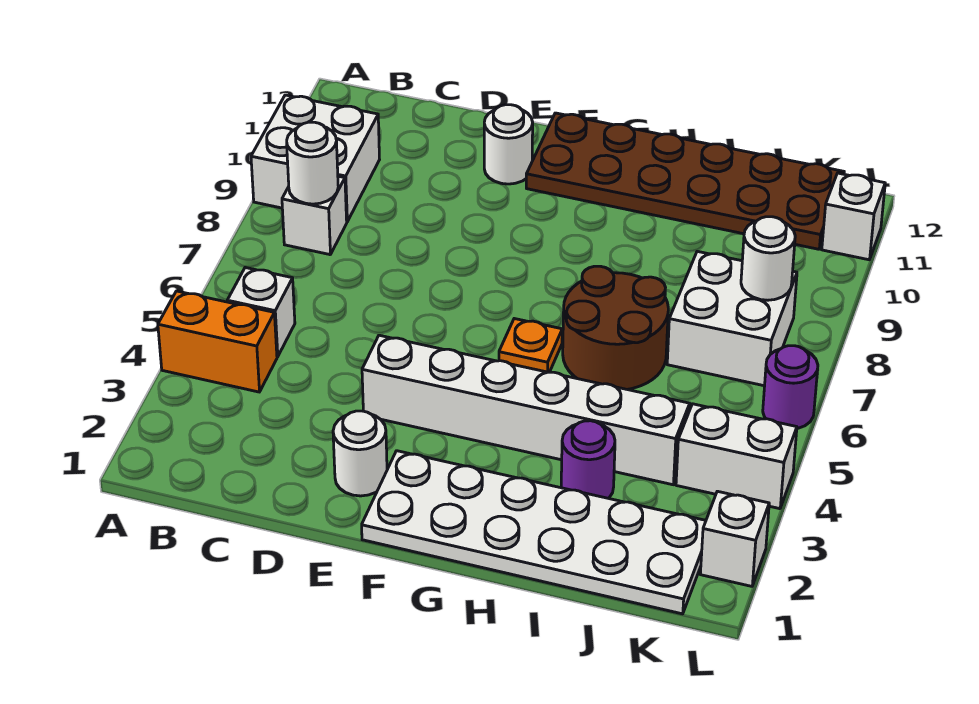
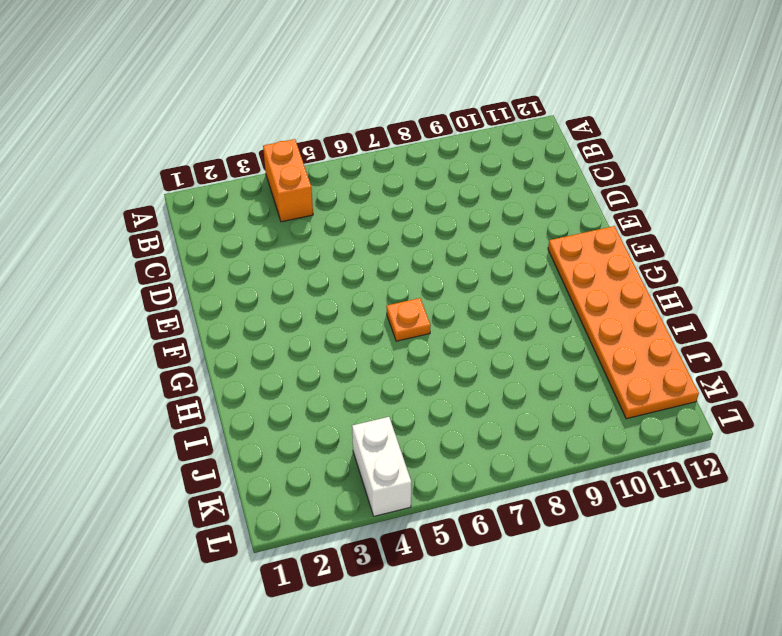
orange plate F11:K12 level 1 -> brown plate F11:K12 level 1
none -> white brick A9:B10 level 1
none -> white brick B5 level 1
none -> white brick B8 level 1

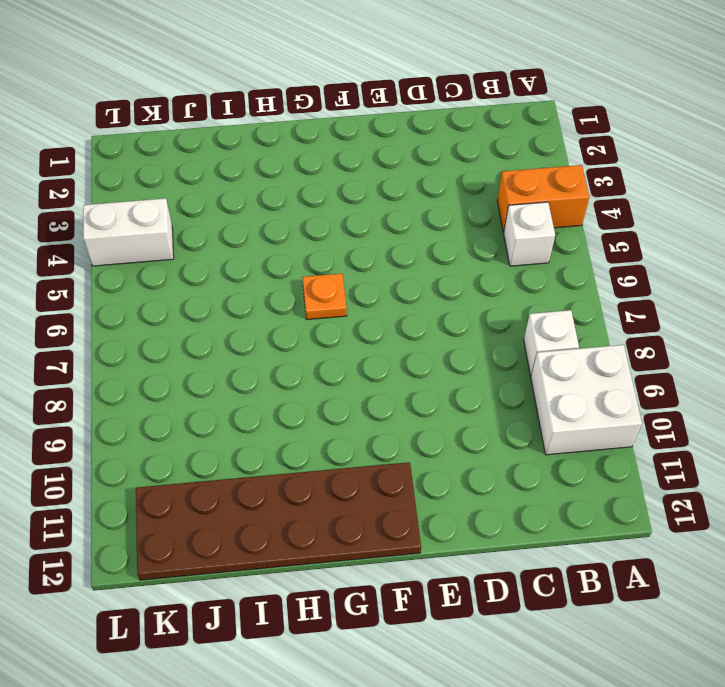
none -> white round brick E2 level 1
none -> white brick E4:J4 level 1
none -> white round brick E11 level 1

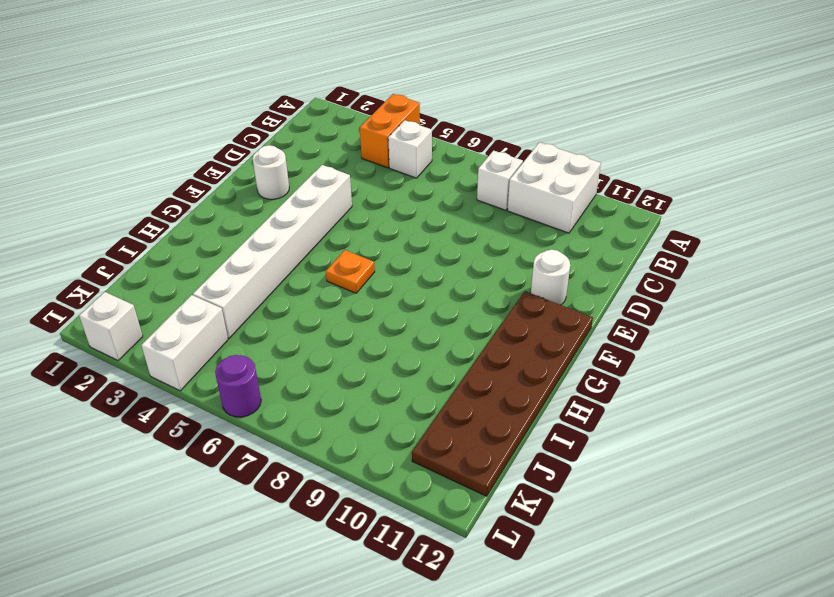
none -> white plate F1:K2 level 1
none -> brown round brick H6:I7 level 1
none -> purple round brick I3 level 1

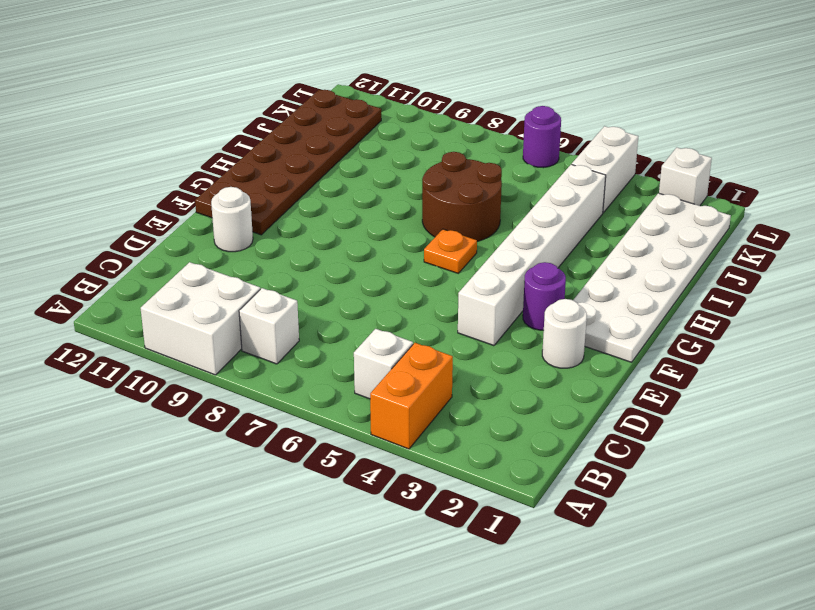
purple round brick F3 level 1 -> purple round brick I3 level 1
none -> white brick J7:K8 level 1
none -> white brick L11 level 1
none -> white round brick B8 level 2

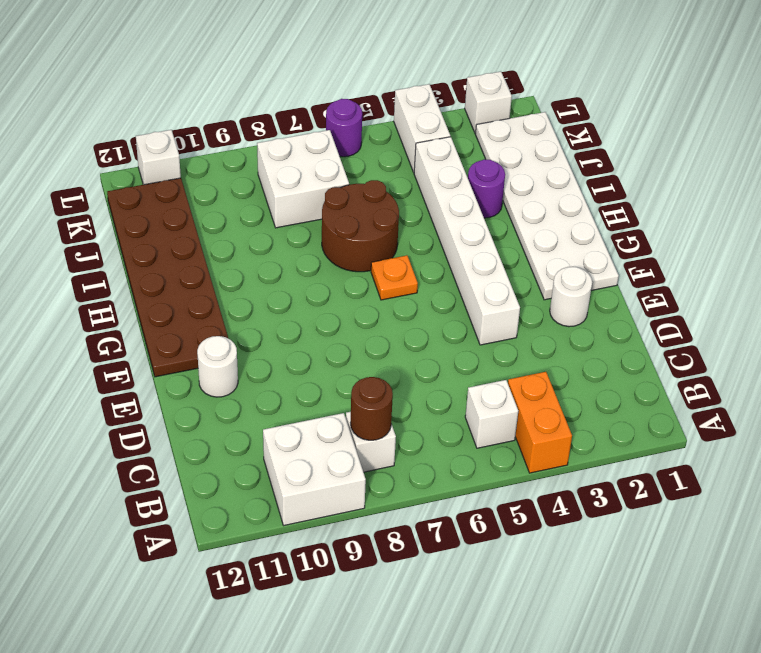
brown round brick B8 level 2 -> white round brick B8 level 2
none -> white round brick K8 level 2

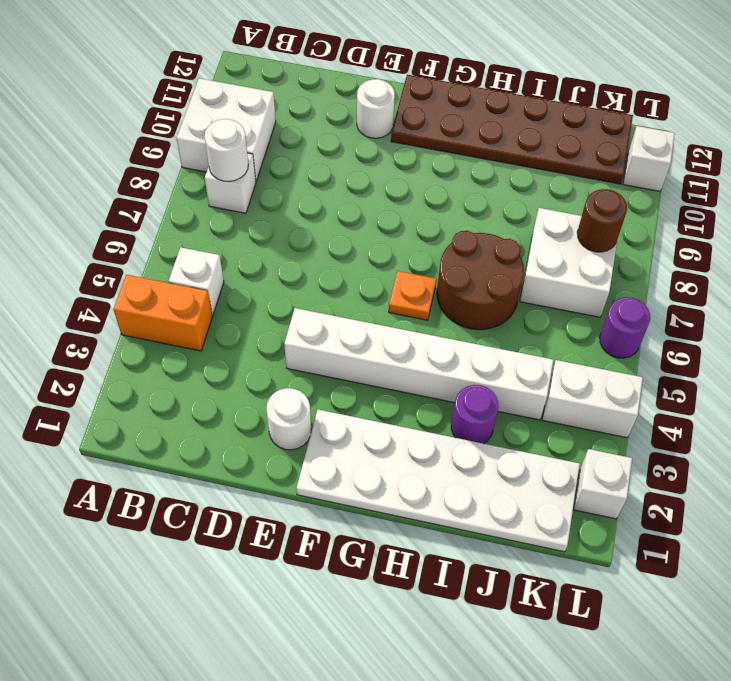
brown round brick K8 level 2 -> white round brick K8 level 2

